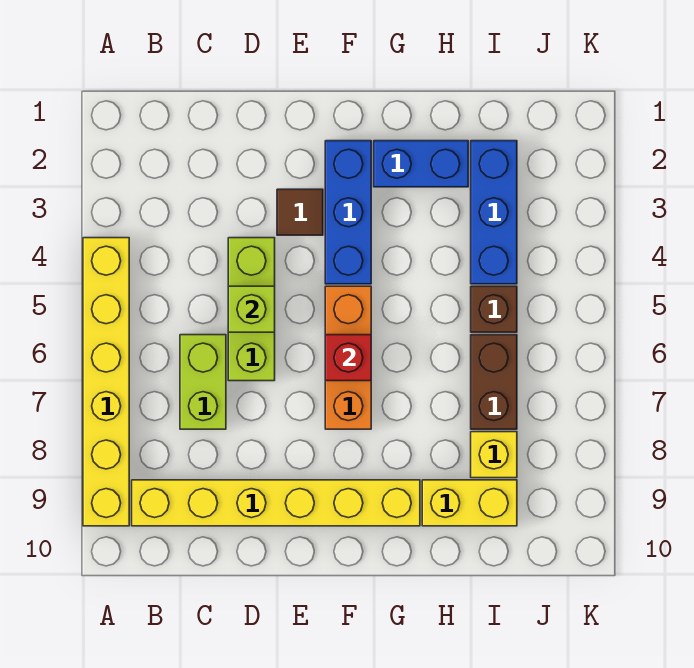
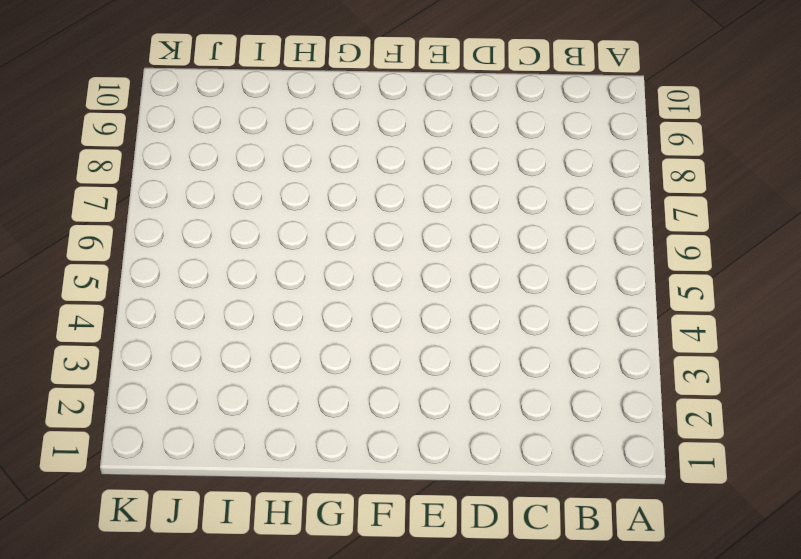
none -> yellow brick A4:A9 level 1
none -> yellow brick B9:G9 level 1
none -> lime brick C6:C7 level 1

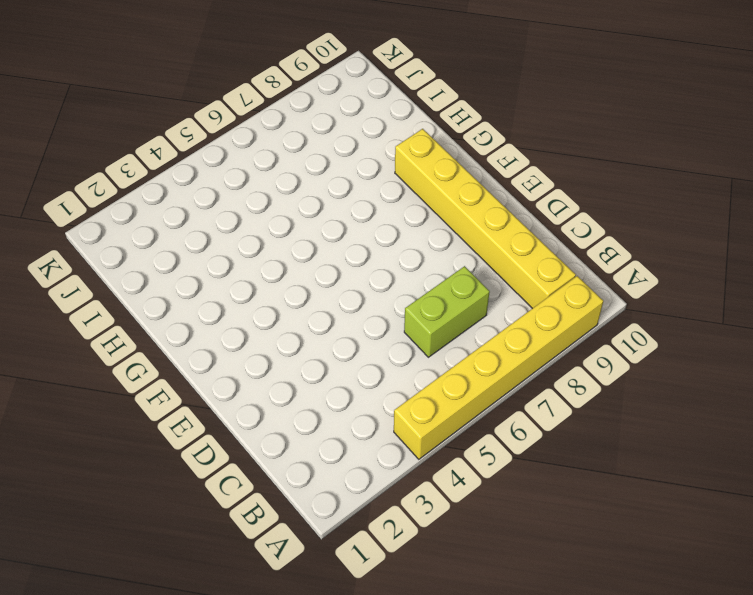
none -> lime brick D4:D6 level 1
none -> brown tile E3 level 1
none -> blue brick F2:F4 level 1

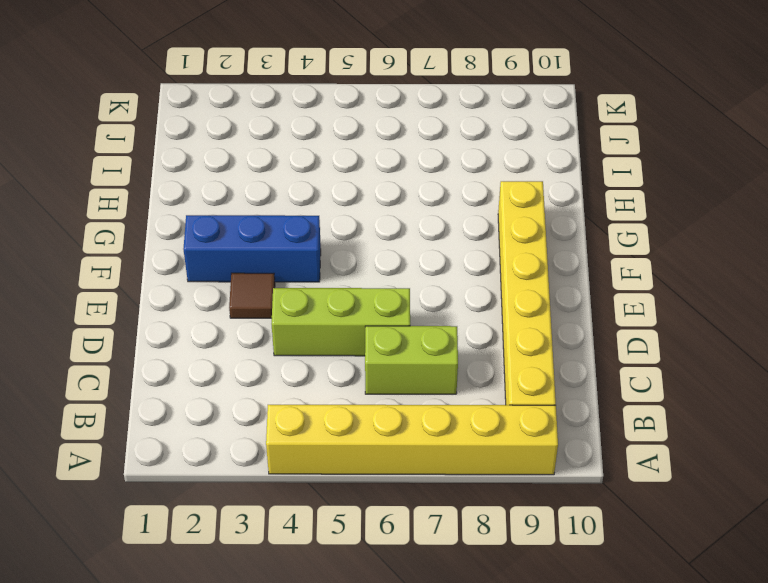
none -> orange brick F5:F7 level 1
none -> blue brick G2:H2 level 1
none -> yellow brick H9:I9 level 1

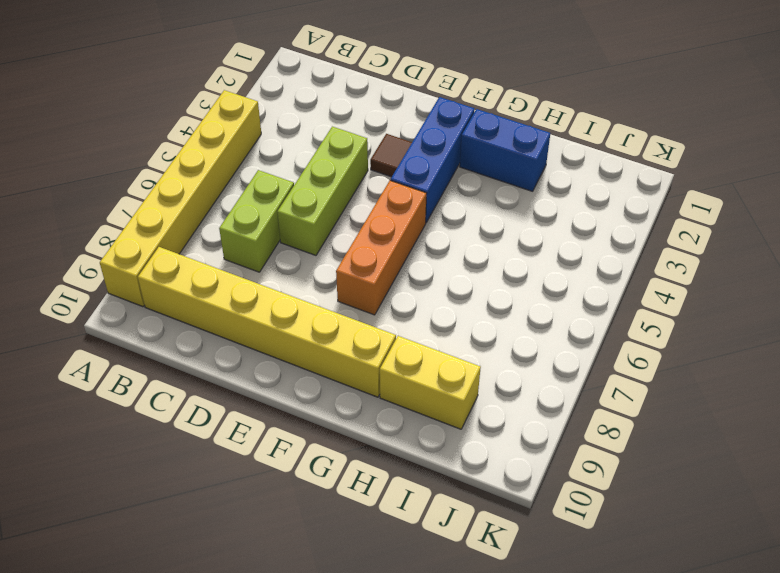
none -> blue brick I2:I4 level 1
none -> brown brick I5 level 1
none -> brown brick I6:I7 level 1

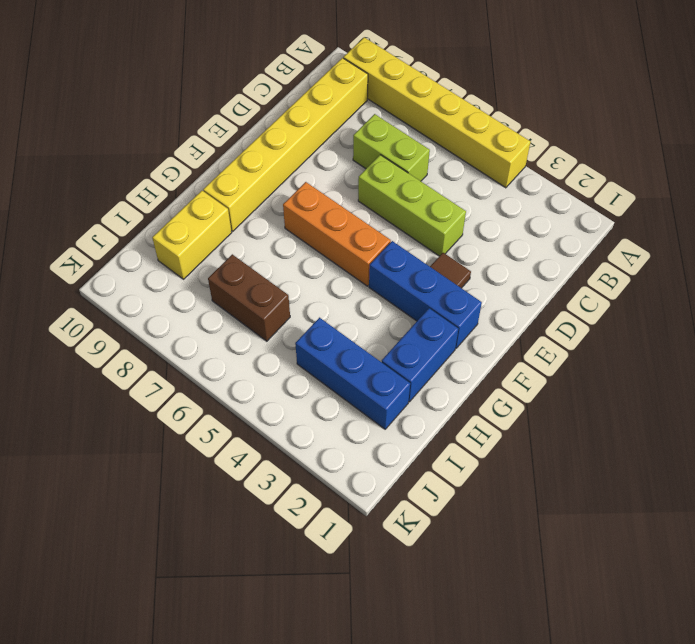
none -> brown brick I5 level 1
none -> yellow brick I8 level 1
none -> lime brick D5 level 2

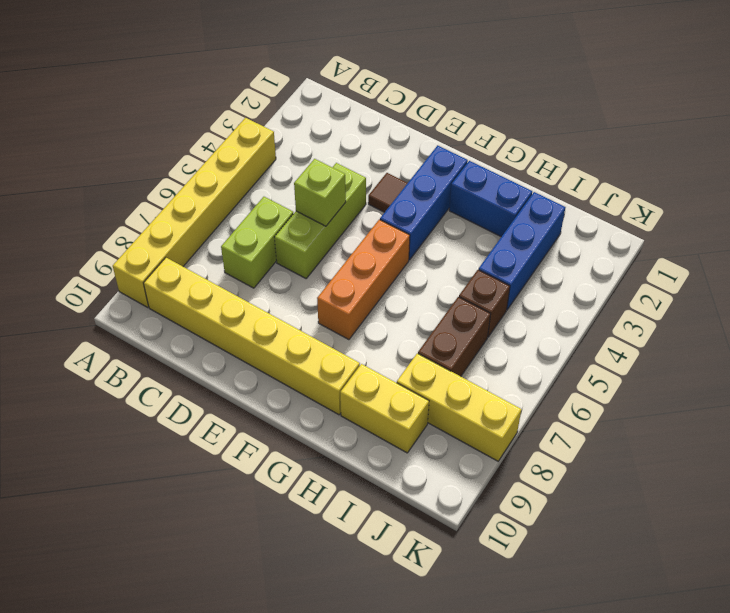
yellow brick I8:K8 level 1 -> yellow brick I8 level 1
none -> red brick F6 level 2

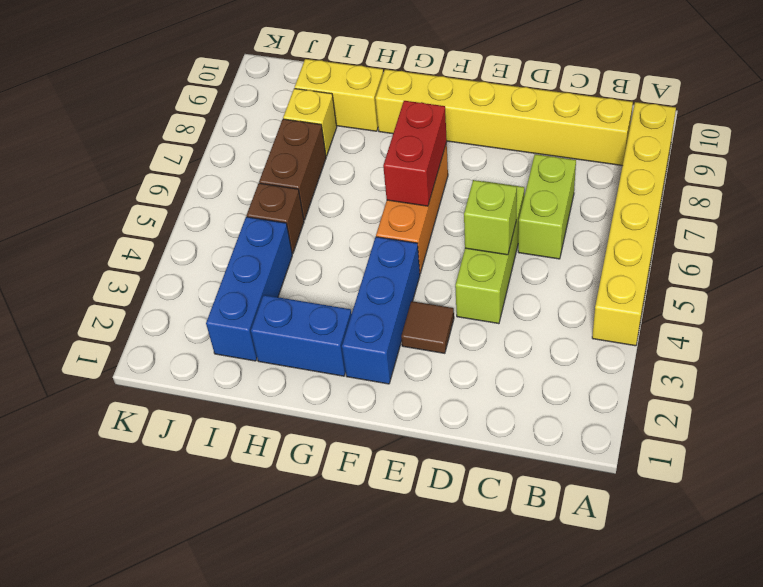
red brick F6:F7 level 2 -> red brick F6 level 2

